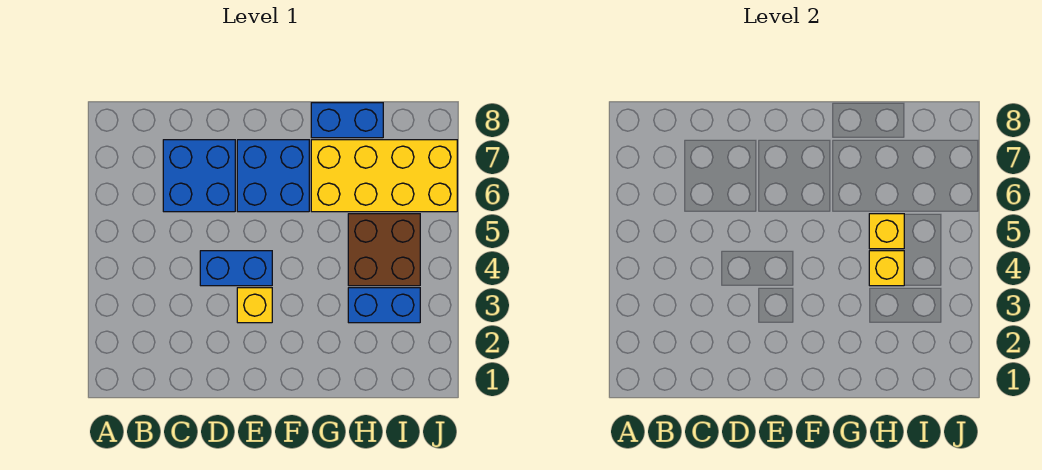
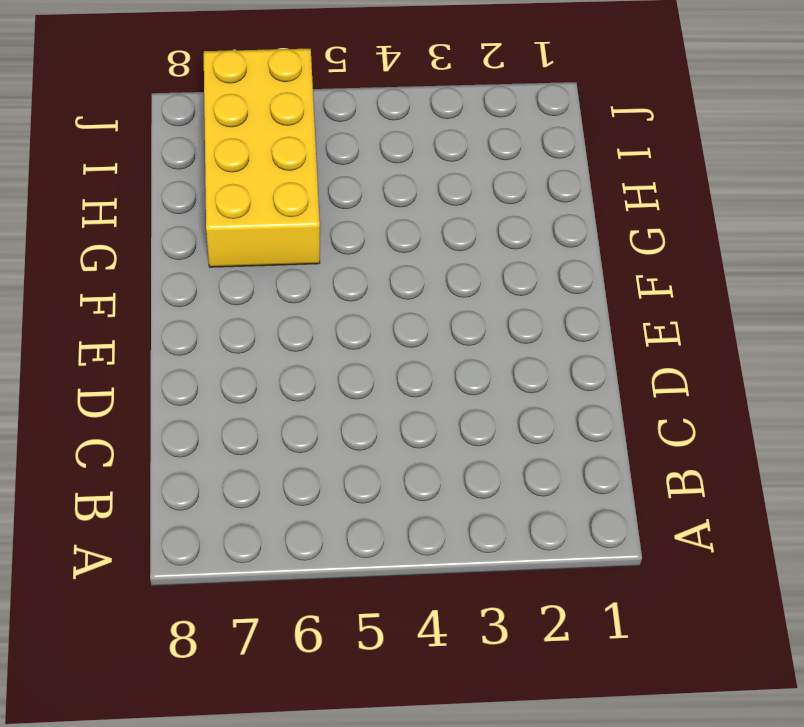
none -> blue brick C6:D7 level 1
none -> blue brick D4:E4 level 1

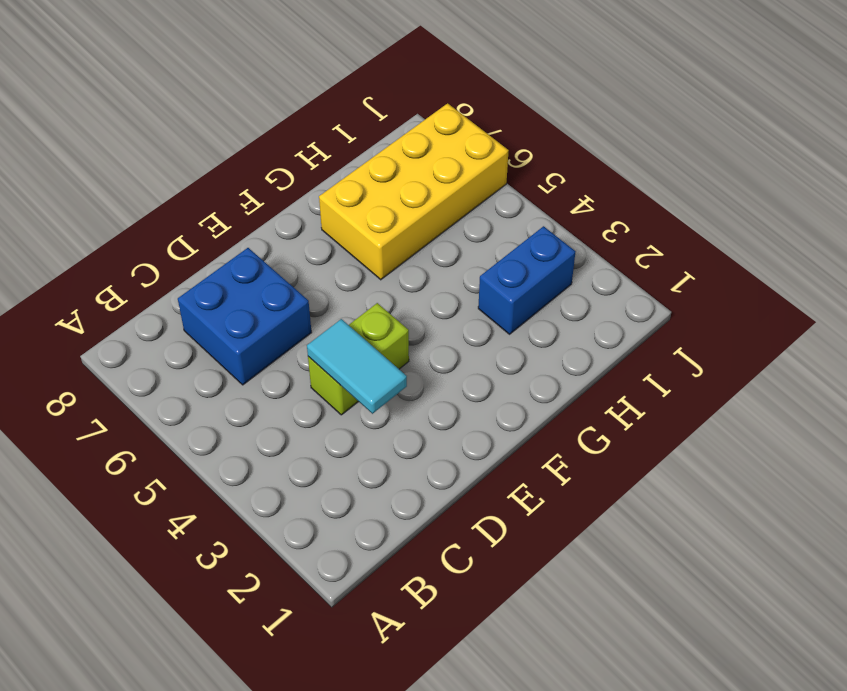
cyan tile D3:D4 level 2 -> none
lime brick D4:E4 level 1 -> blue brick D4:E4 level 1
none -> yellow brick E3 level 1
none -> blue brick E6:F7 level 1

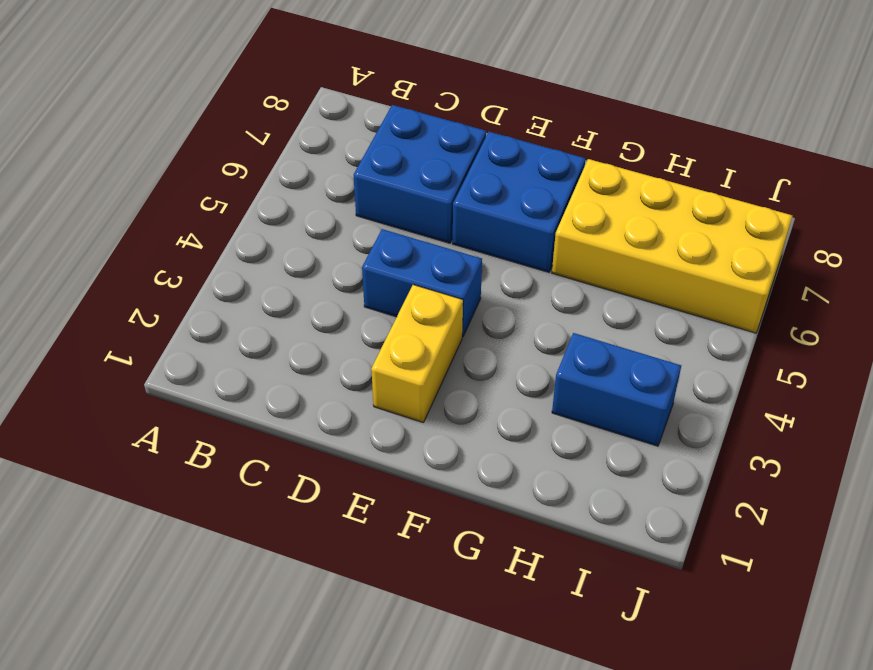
yellow brick E2:E3 level 1 -> yellow brick E3 level 1
none -> blue brick G8:H8 level 1
none -> brown brick H4:I5 level 1

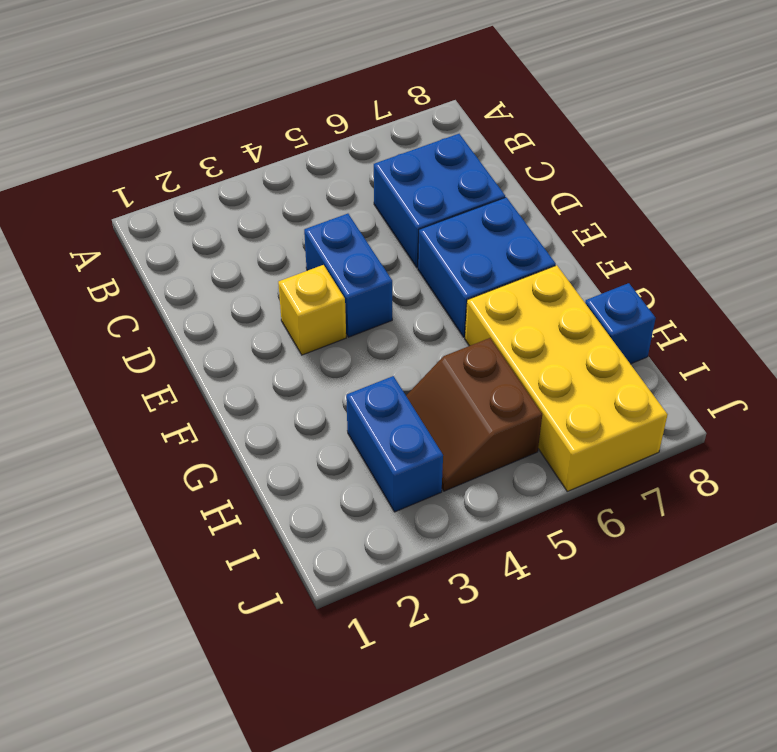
brown slope H4:I5 level 1 top 5 -> brown brick H4:I5 level 1
blue brick H8 level 1 -> blue brick G8:H8 level 1
none -> yellow brick H4 level 2
none -> yellow brick H5 level 2

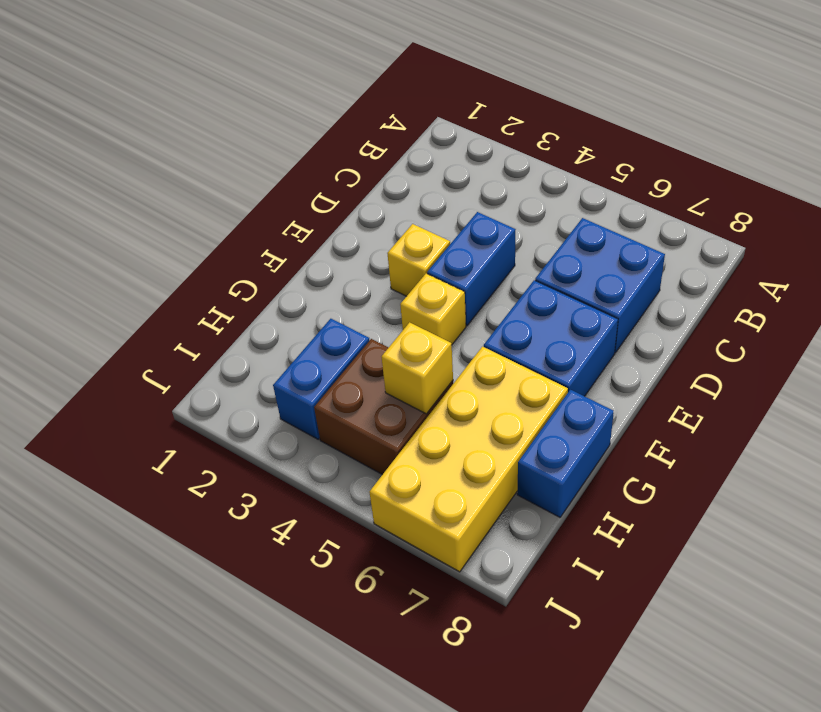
yellow brick F4 level 1 -> yellow brick H4 level 2

